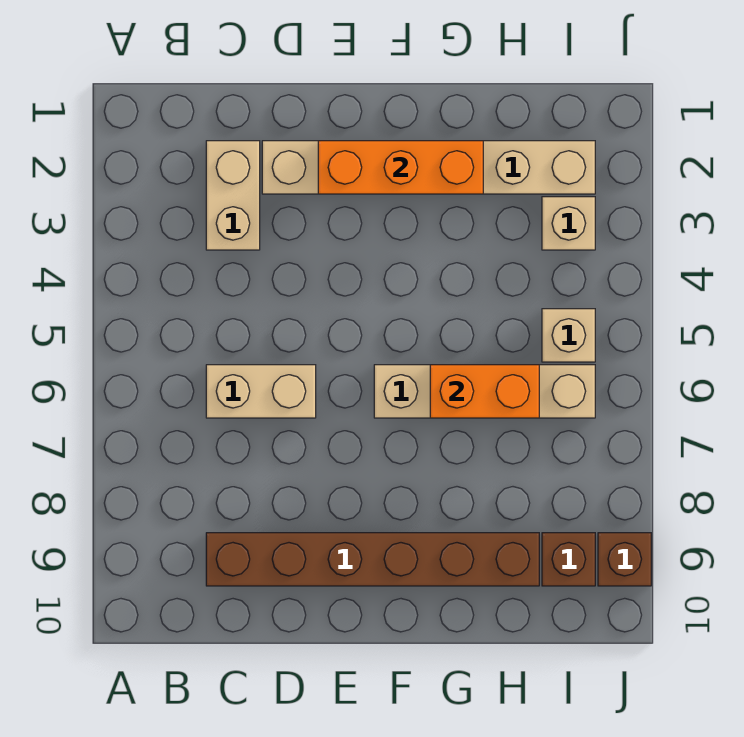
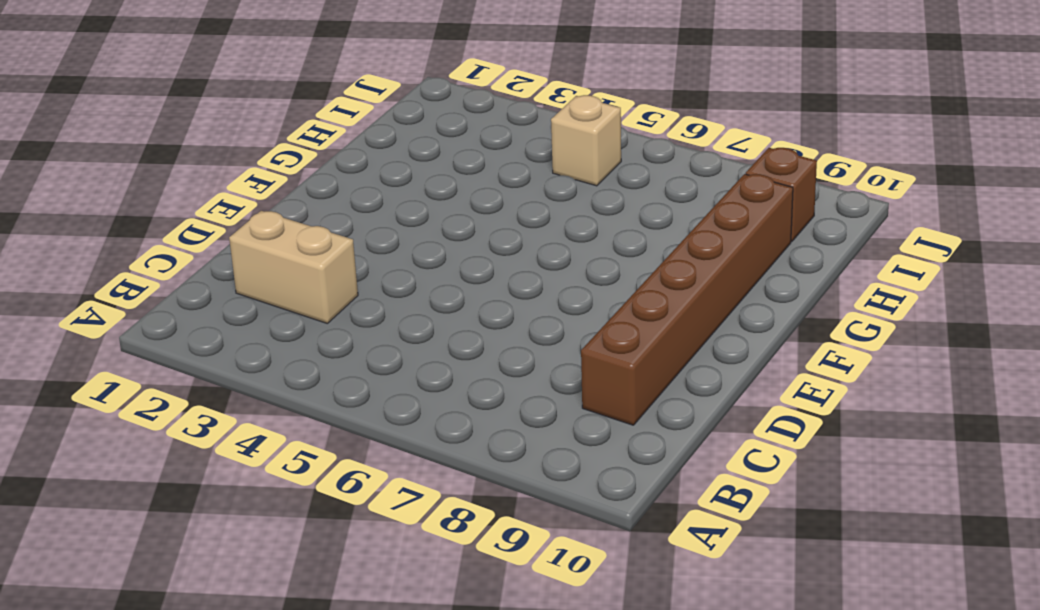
none -> tan brick C6:D6 level 1
none -> tan brick D2:I2 level 1

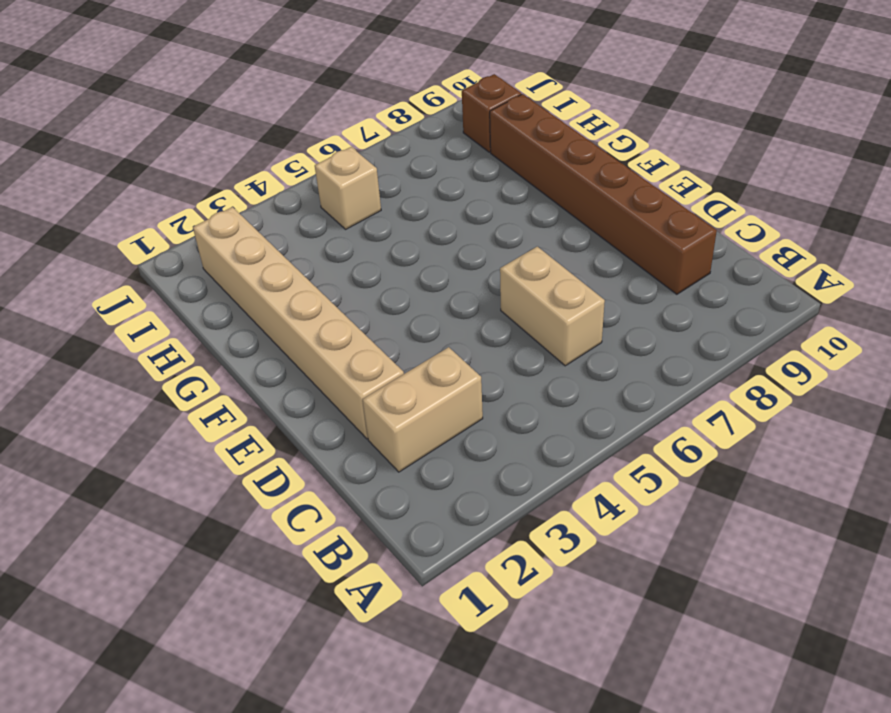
none -> tan brick F6:I6 level 1
none -> tan brick I3 level 1

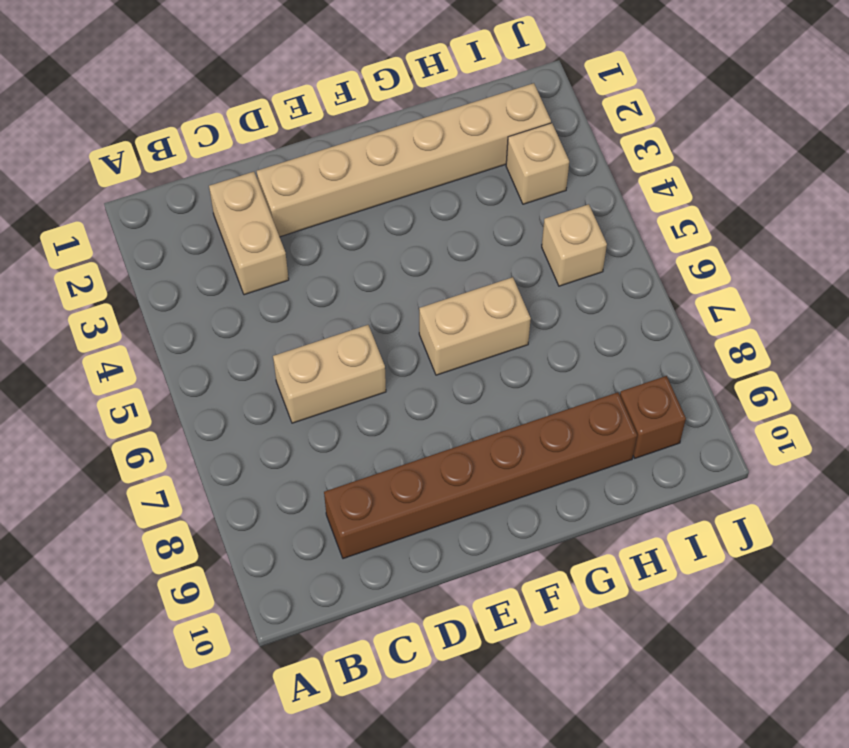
tan brick F6:G6 level 1 -> tan brick F6:I6 level 1
none -> brown brick J9 level 1
none -> orange brick E2:G2 level 2

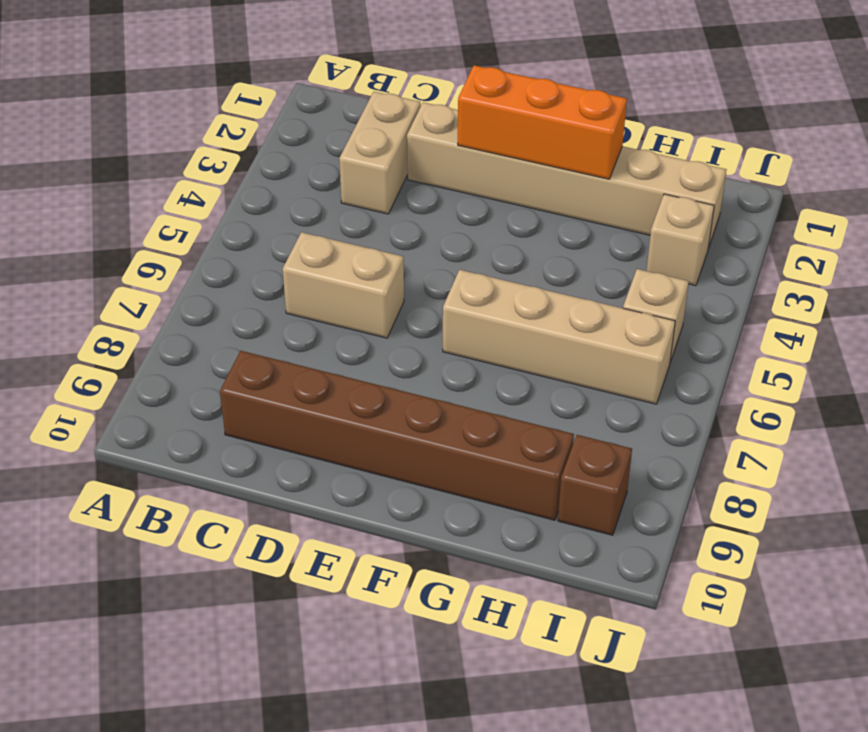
none -> brown brick J9 level 1
none -> orange brick G6:H6 level 2

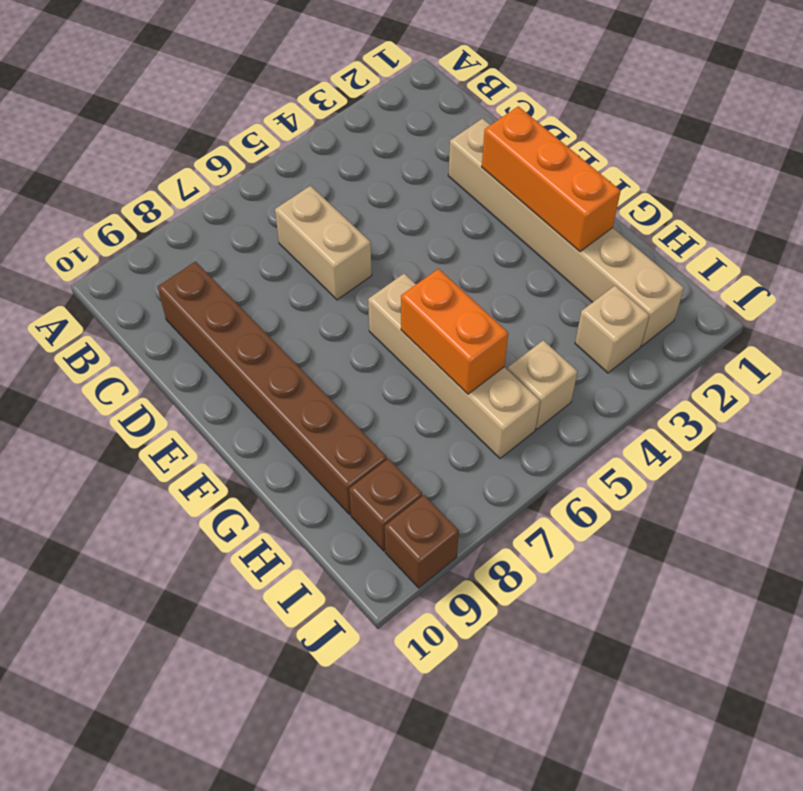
none -> tan brick C2:C3 level 1

